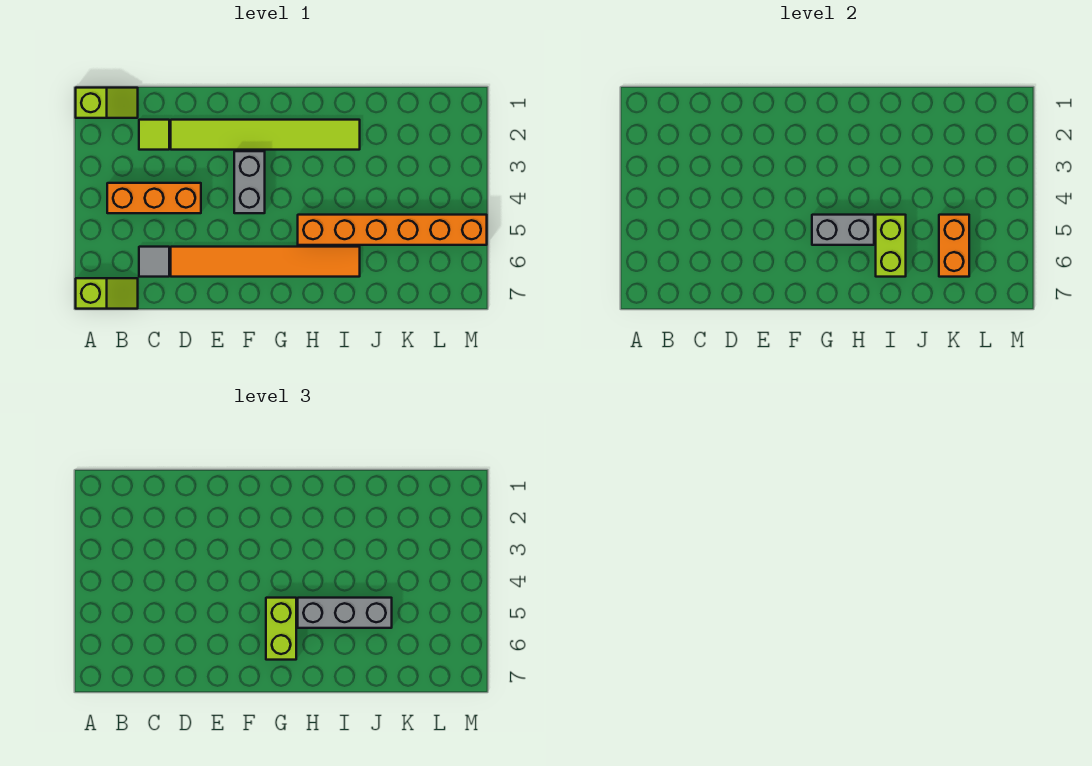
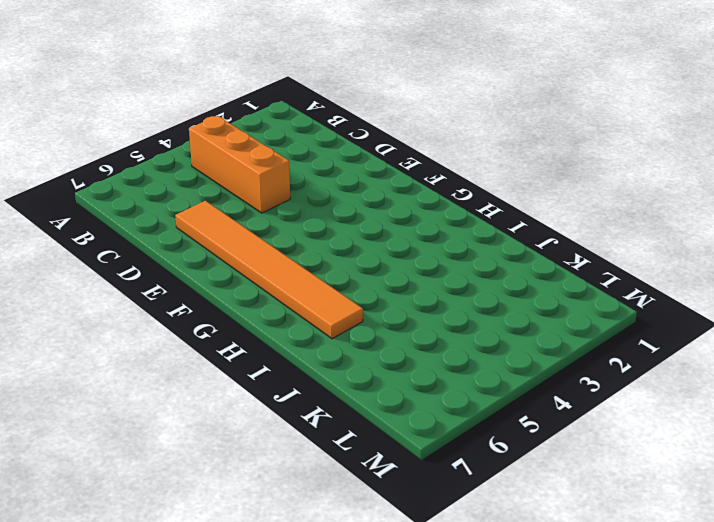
none -> lime slope A1:B1 level 1 top A
none -> lime slope A7:B7 level 1 top A
none -> lime tile C2 level 1

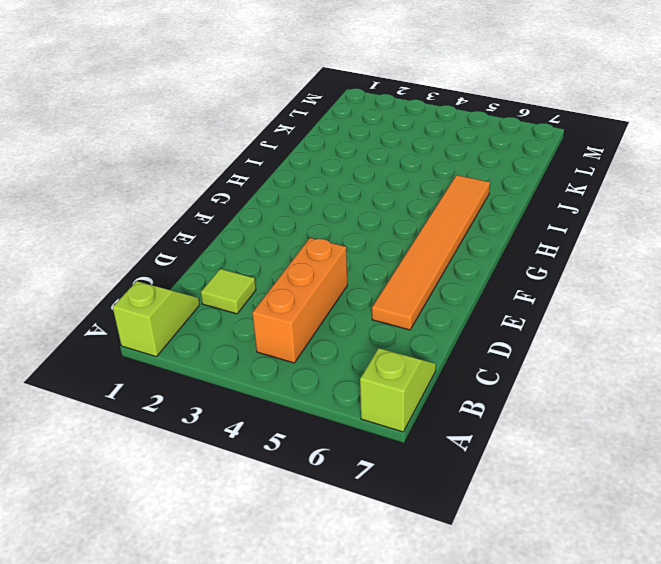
none -> grey tile C6 level 1
none -> lime tile D2:I2 level 1
none -> grey brick F3:F4 level 1

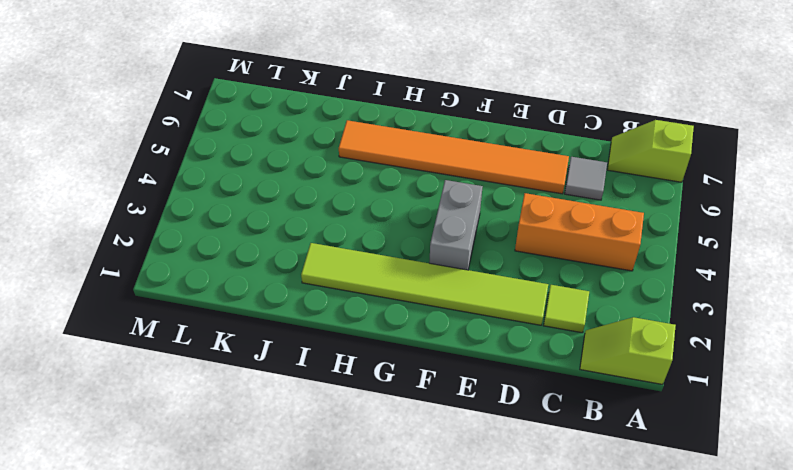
none -> orange brick H5:M5 level 1
none -> grey brick G5:H5 level 2
none -> lime brick I5:I6 level 2

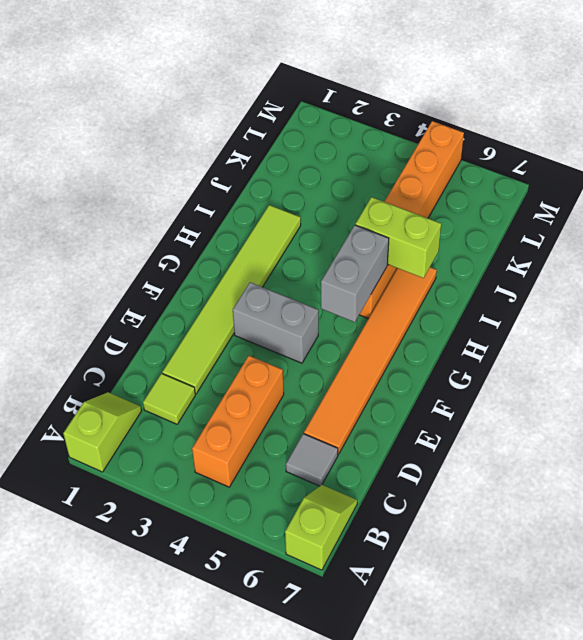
none -> orange brick K5:K6 level 2
none -> lime brick G5:G6 level 3
none -> grey brick H5:J5 level 3

